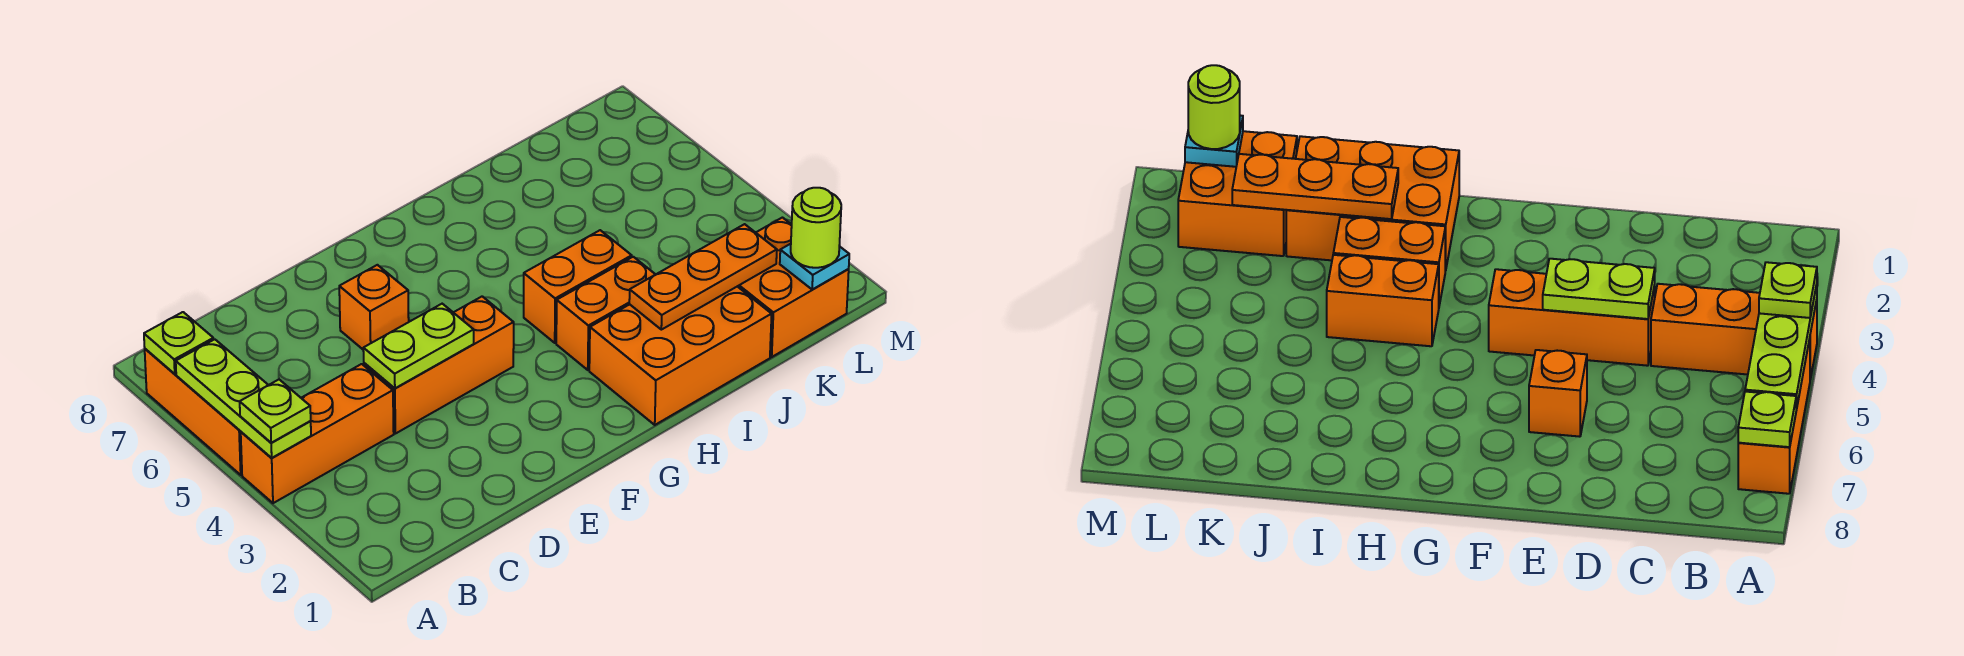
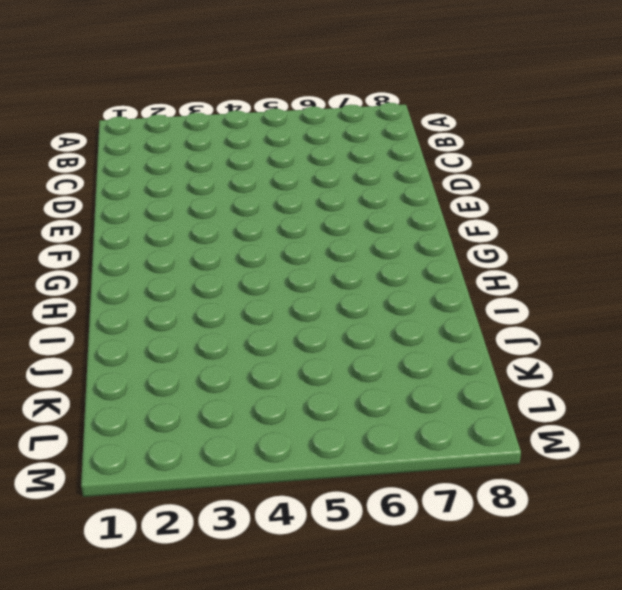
none -> orange brick A4:C4 level 1
none -> orange brick A5:A7 level 1
none -> orange brick D4:F4 level 1

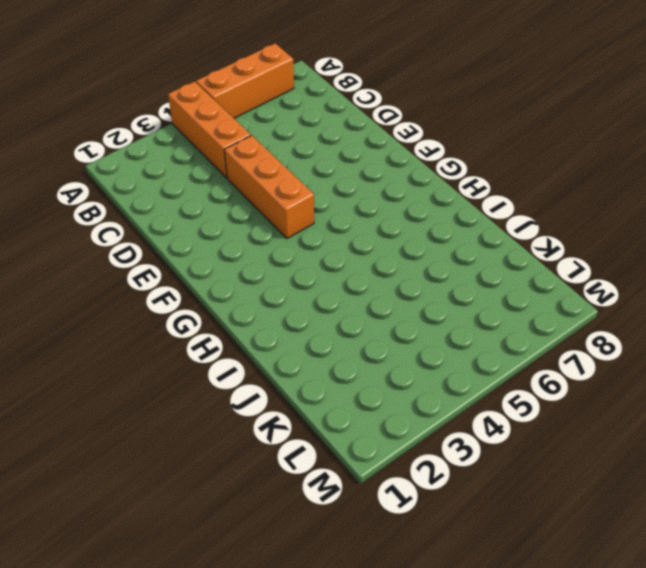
none -> orange brick E6 level 1
none -> orange brick H1:J2 level 1
none -> orange brick H3:I3 level 1

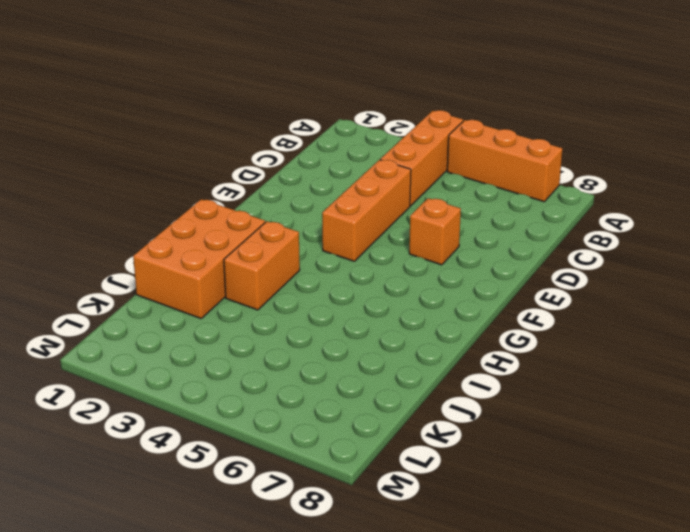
none -> orange brick H4:I4 level 1
none -> orange brick K1:L2 level 1
none -> lime plate A4:A6 level 2

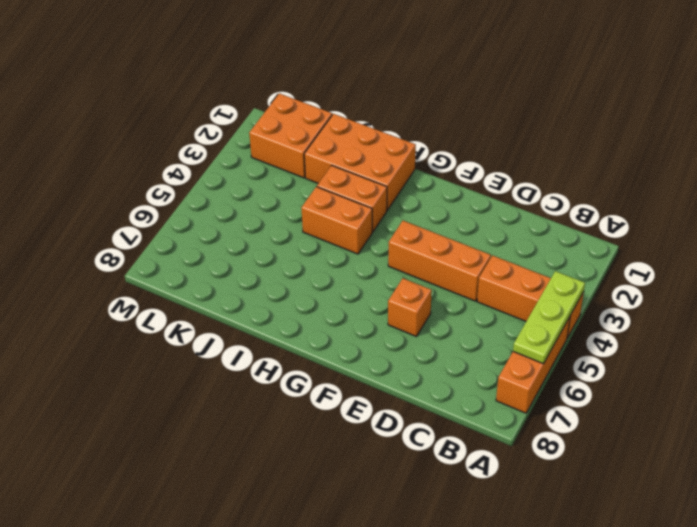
none -> lime plate A7 level 2
none -> lime plate D4:E4 level 2
none -> orange plate I2:K2 level 2

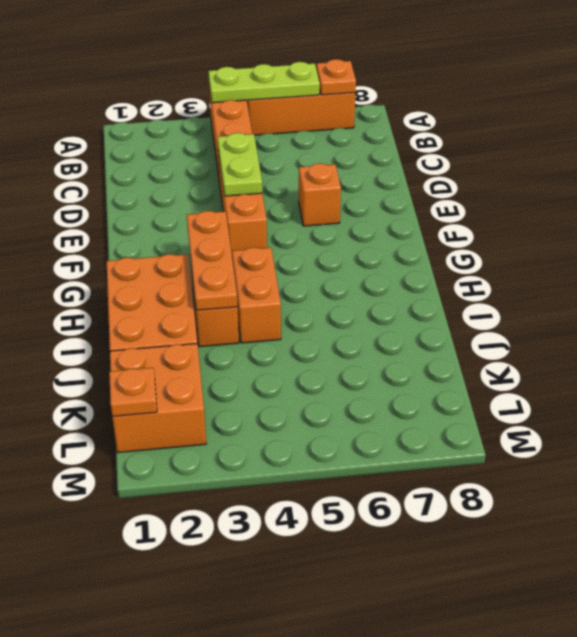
orange plate A7 level 2 -> lime plate A7 level 2
orange plate G3:I3 level 2 -> orange plate I2:K2 level 2
orange plate L1 level 2 -> cyan plate L1 level 2
none -> lime plate A4 level 3
none -> lime round brick L1 level 3

